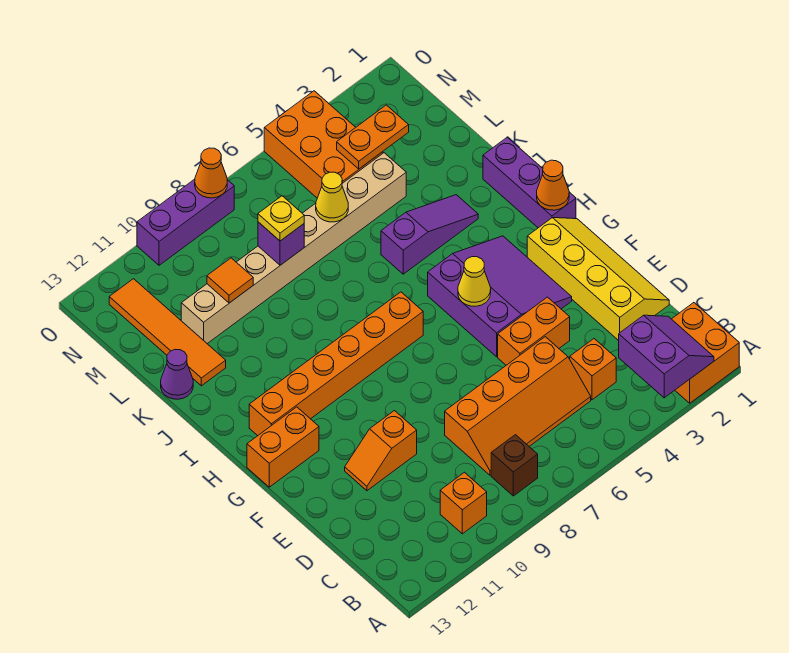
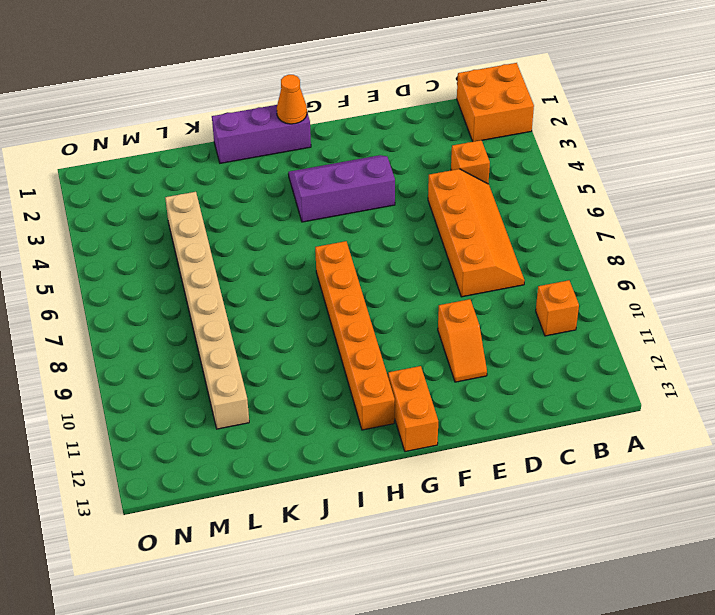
purple slope F3:H4 level 1 top 4 -> purple slope F3:H5 level 1 top 5
none -> brown brick B8 level 1
none -> yellow slope D1:G2 level 1 top 2
none -> orange brick E4:E5 level 1

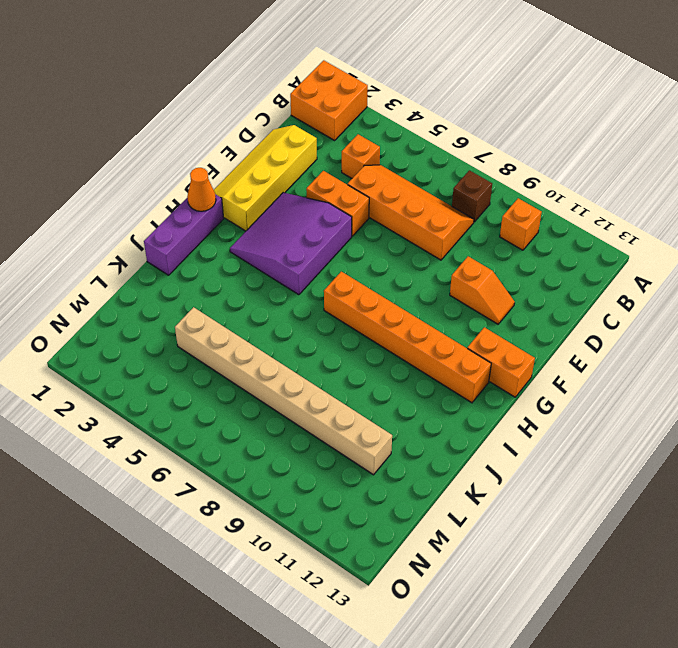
none -> purple slope J3:J5 level 1 top 5
none -> orange tile K12:N12 level 1
none -> purple cone K13 level 1

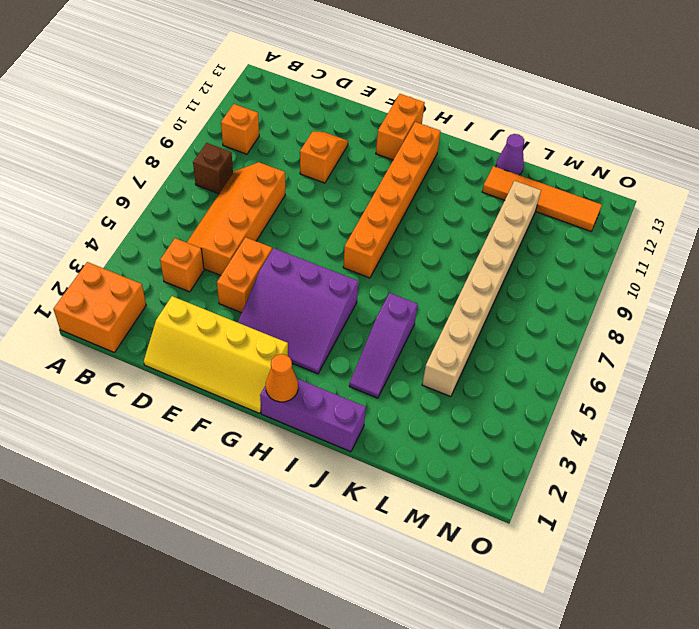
none -> orange brick M4:O5 level 1
none -> purple brick O8:O10 level 1
none -> purple slope A2:B3 level 2 top 3

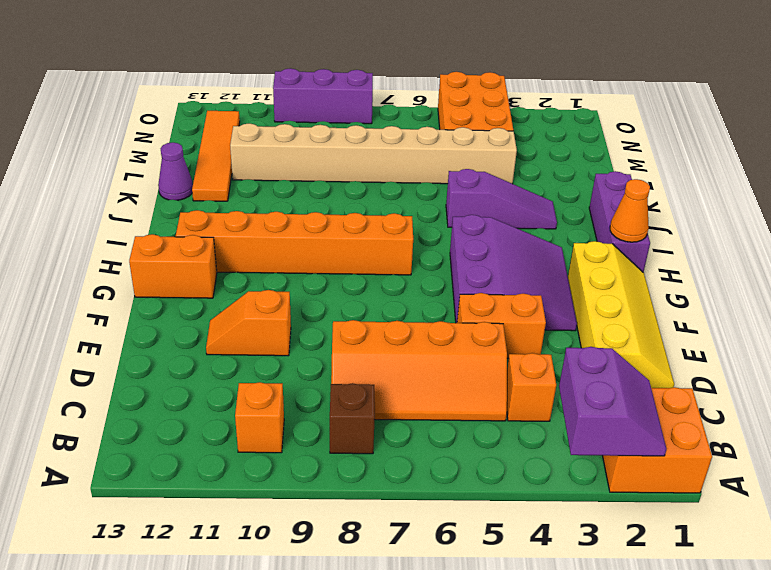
none -> yellow cone G5 level 2
none -> yellow cone L6 level 2
none -> purple brick L8 level 2

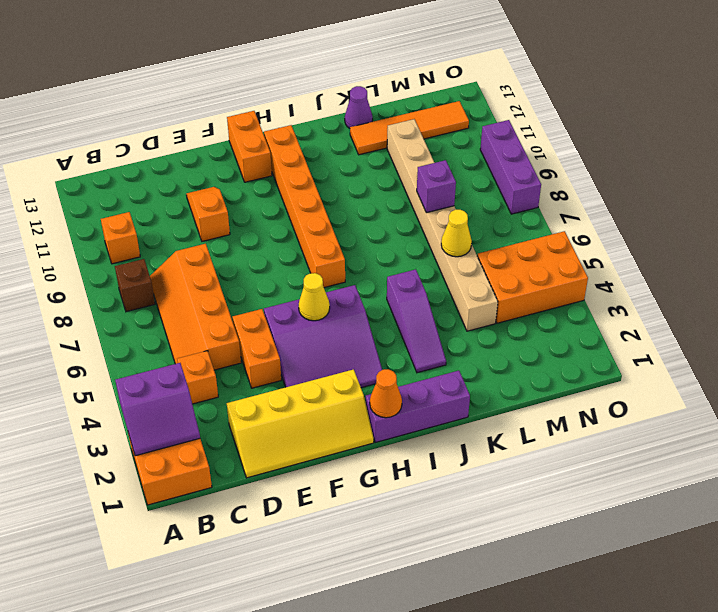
none -> orange tile L10 level 2
none -> orange plate M3:M4 level 2
none -> orange cone O8 level 2

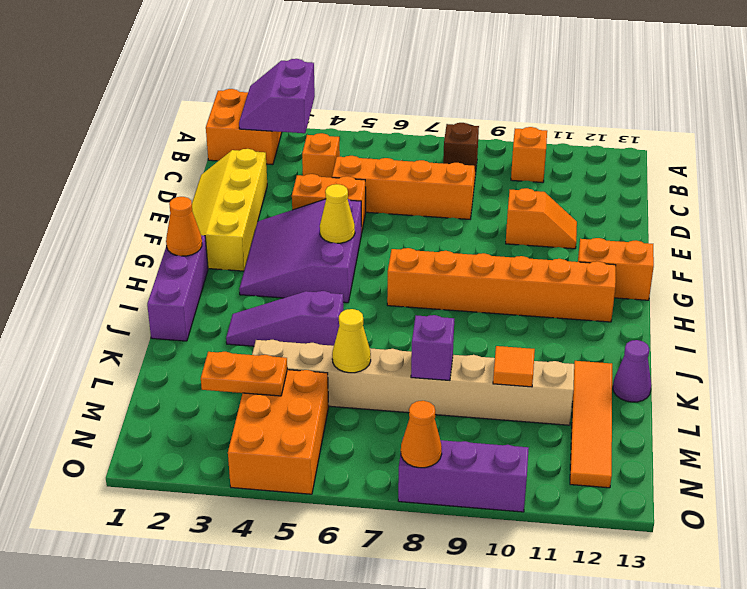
none -> yellow plate L8 level 3

